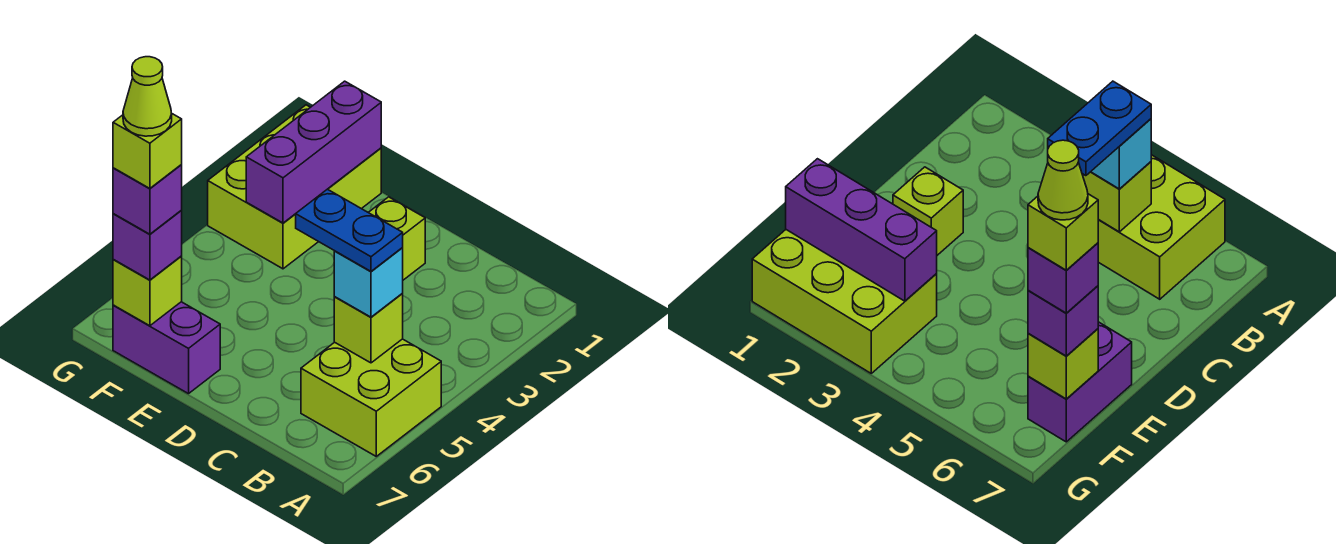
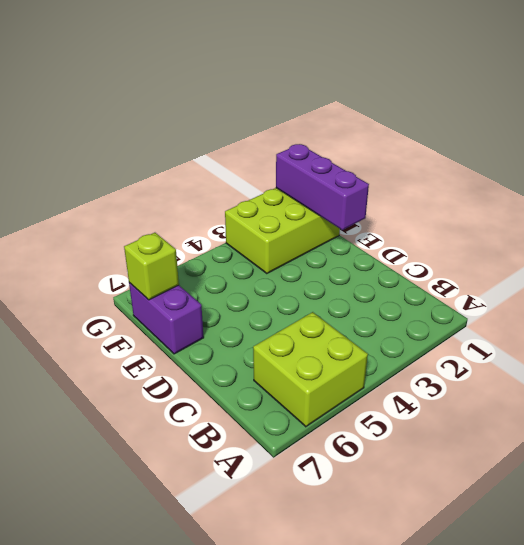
purple brick E1:G1 level 2 -> purple brick F1:F3 level 2
none -> lime brick D2 level 1
none -> lime brick B5 level 2
none -> cyan brick B5 level 3

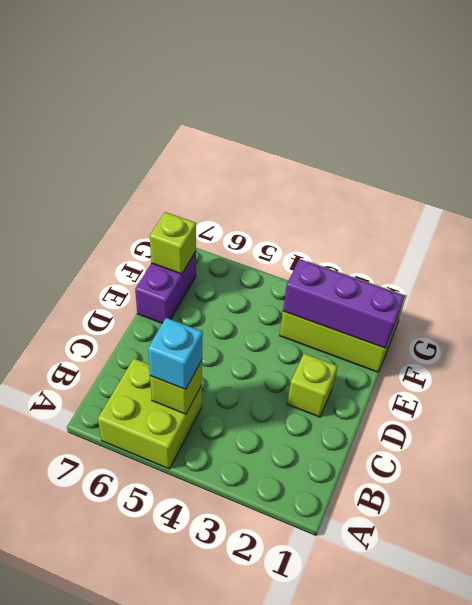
none -> purple brick F7 level 3
none -> blue plate B5:C5 level 4
none -> purple brick F7 level 4

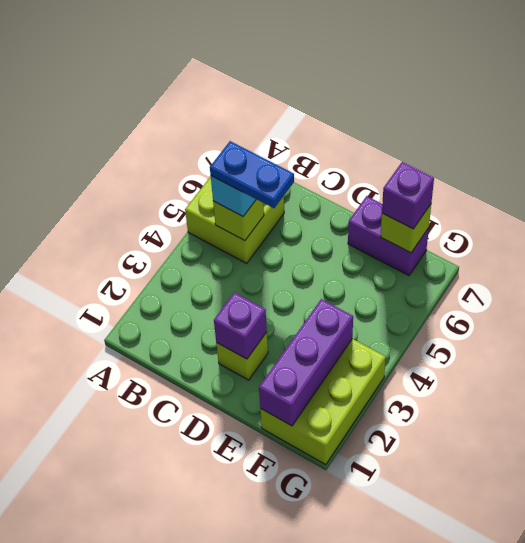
purple brick D2 level 2 -> purple brick F7 level 4
none -> lime brick F7 level 5
none -> lime cone F7 level 6

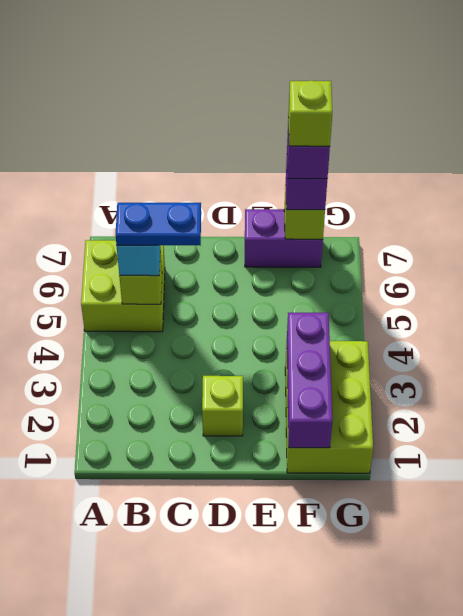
none -> lime cone F7 level 6

